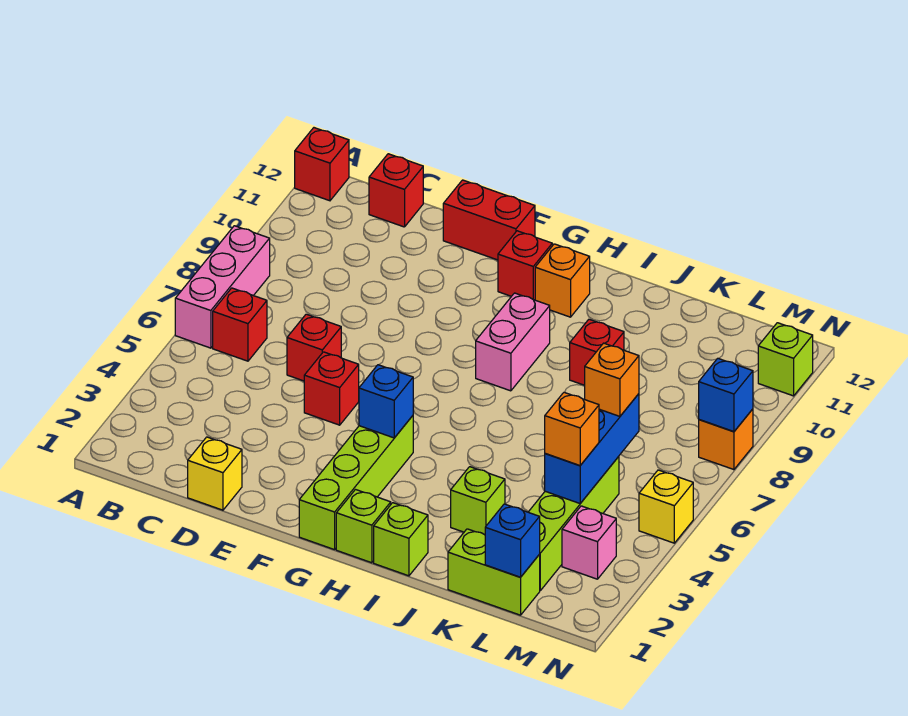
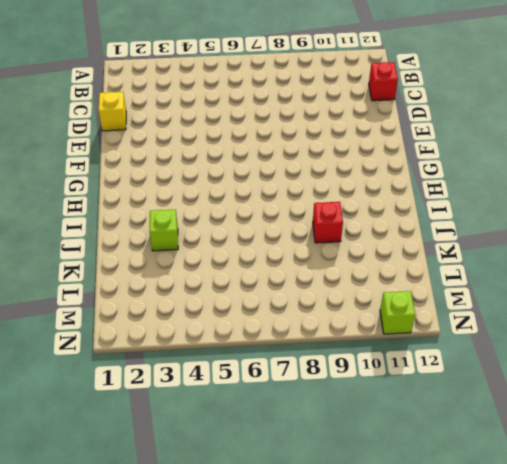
none -> pink brick A6:A8 level 1
none -> red brick A12 level 1
none -> red brick B6 level 1

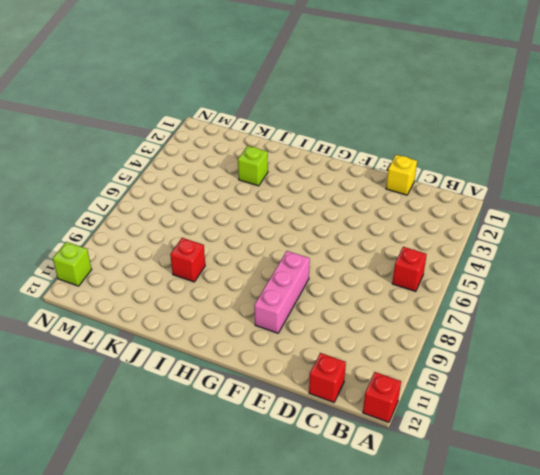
pink brick F8:F10 level 1 -> pink brick A6:A8 level 1
none -> red brick D6 level 1
none -> red brick E5 level 1
none -> red brick E12:F12 level 1

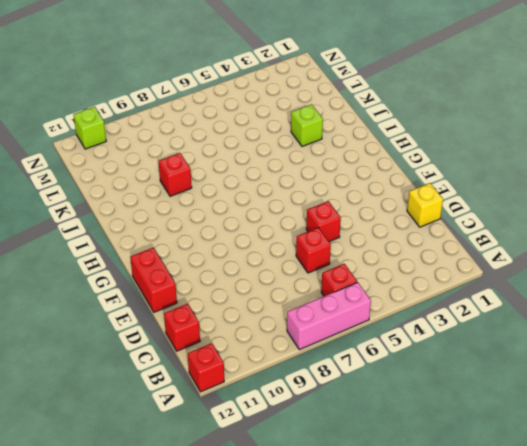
none -> lime brick G1:G4 level 1
none -> red brick G11 level 1
none -> lime brick H1 level 1

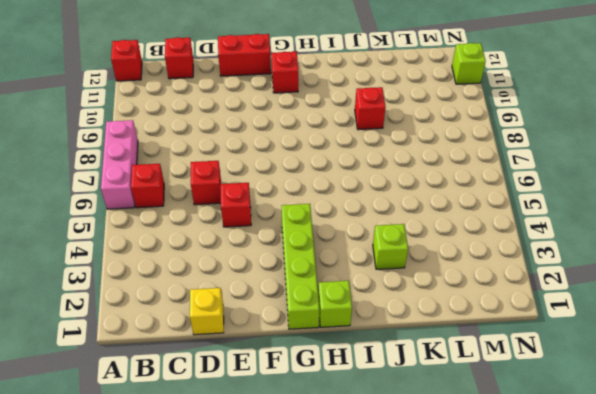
none -> pink brick H8:H9 level 1
none -> orange brick H11 level 1
none -> lime brick I1 level 1

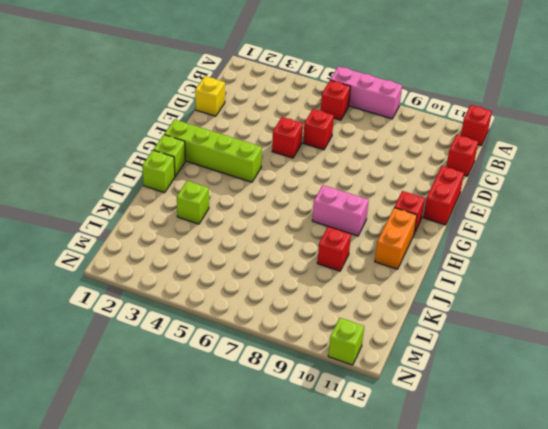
orange brick H11:I11 level 1 -> orange brick H11 level 1
none -> lime brick K1:L1 level 1
none -> lime brick L2:L5 level 1
none -> pink brick M3 level 1

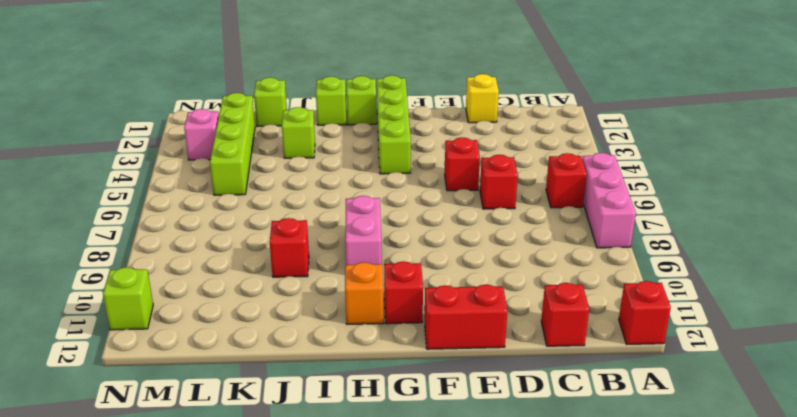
lime brick K1 level 1 -> lime brick K1:L1 level 1
none -> yellow brick N5 level 1
none -> orange brick N8 level 1
none -> blue brick G4 level 2

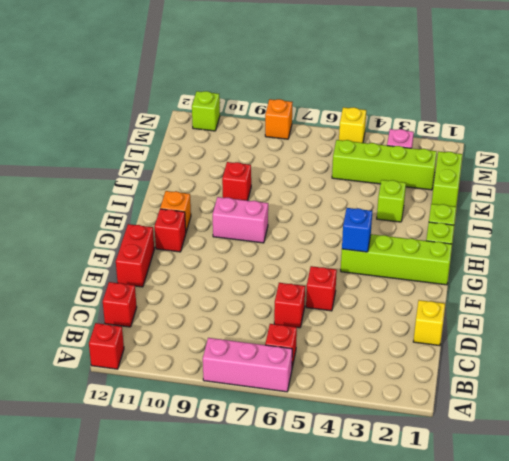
none -> blue brick L1 level 2
none -> blue brick L4:L6 level 2
none -> blue brick N8 level 2

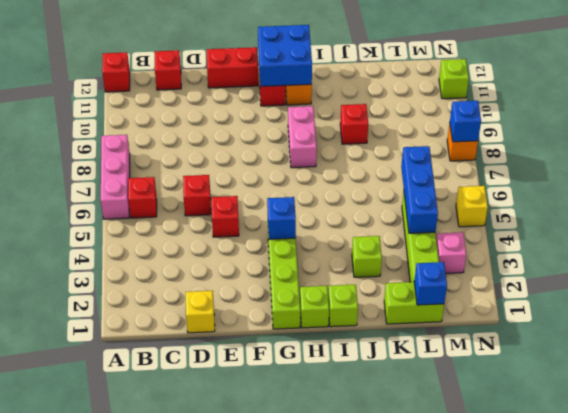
blue brick G11:H12 level 2 -> none
none -> orange brick L4 level 3
none -> orange brick L6 level 3

